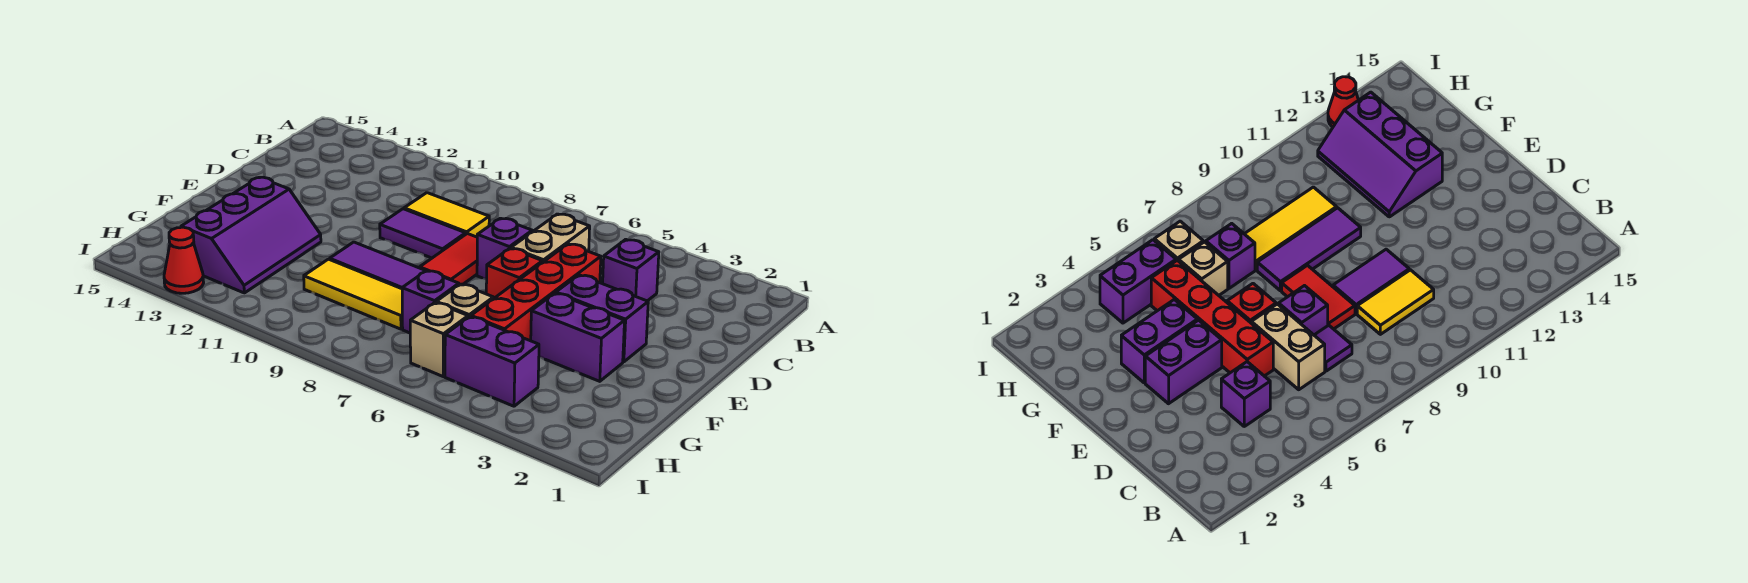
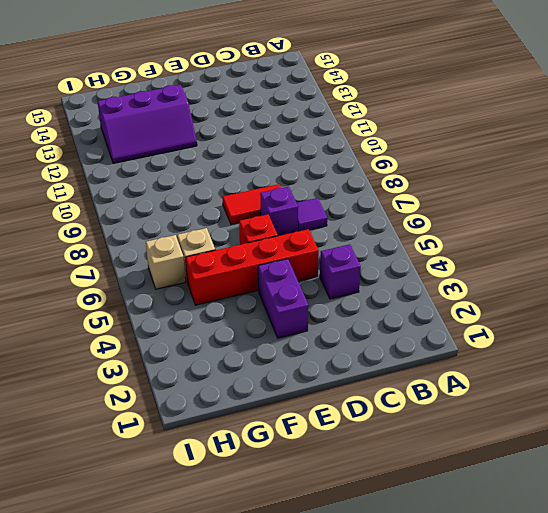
none -> tan brick C6:D6 level 1
none -> yellow tile C9:C10 level 1
none -> purple tile D9:D10 level 1

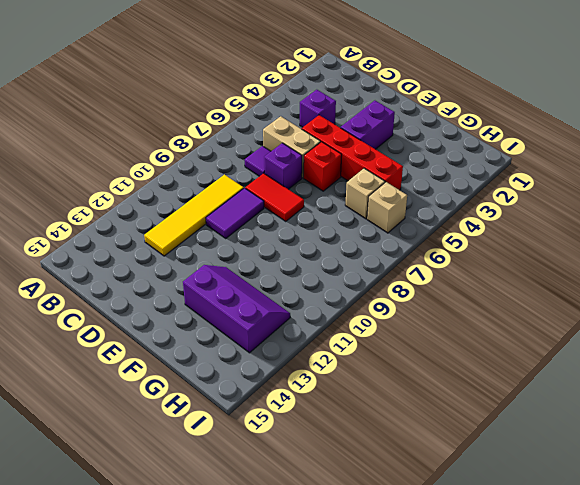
yellow tile C9:C12 level 1 -> yellow tile C9:C10 level 1
none -> purple brick F3:F4 level 1
none -> purple tile F8:F10 level 1
none -> purple brick G7 level 1

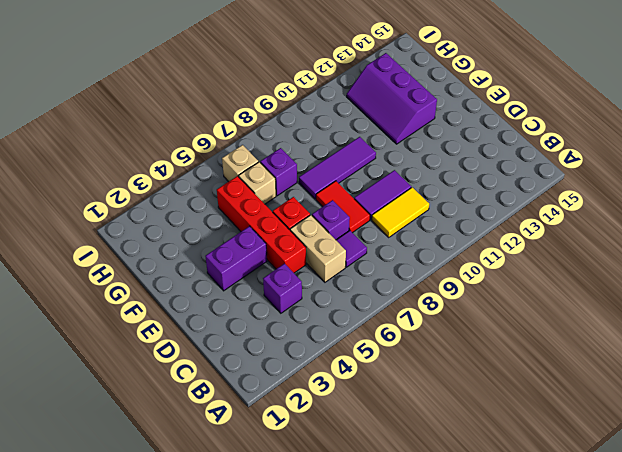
none -> purple brick F3:F4 level 1
none -> yellow tile G8:G10 level 1
none -> purple brick H4:H5 level 1

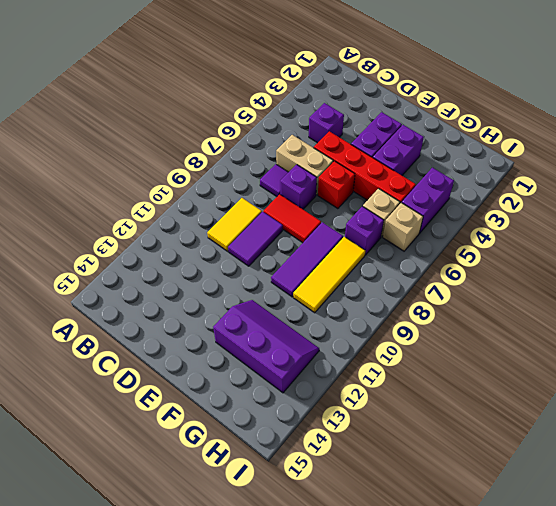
none -> red cone I13 level 1

